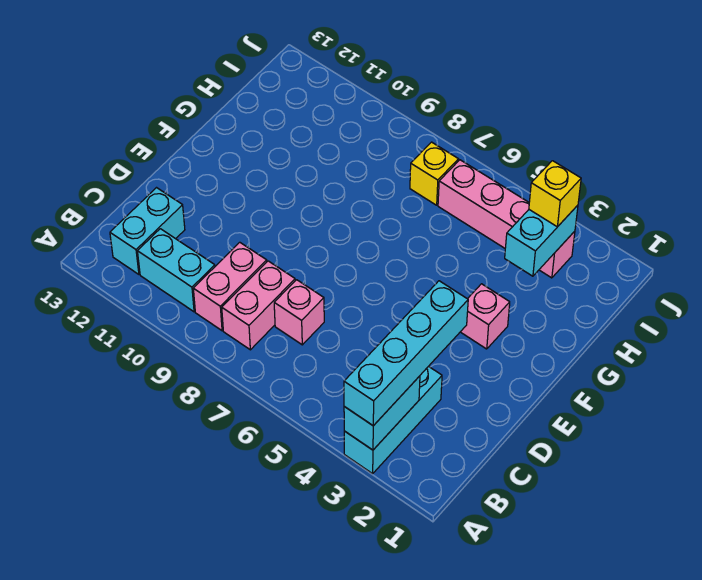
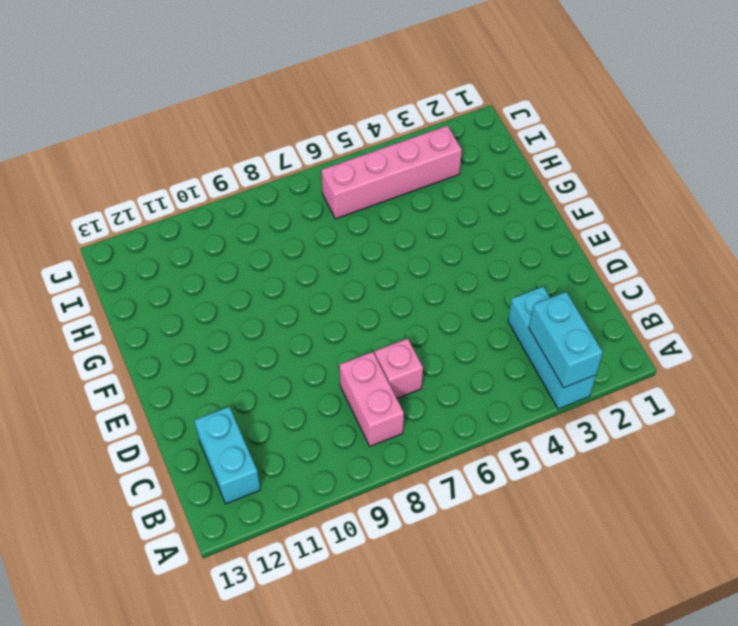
none -> pink brick B9:C9 level 1
none -> cyan brick B10:B11 level 1
none -> pink brick F3 level 1

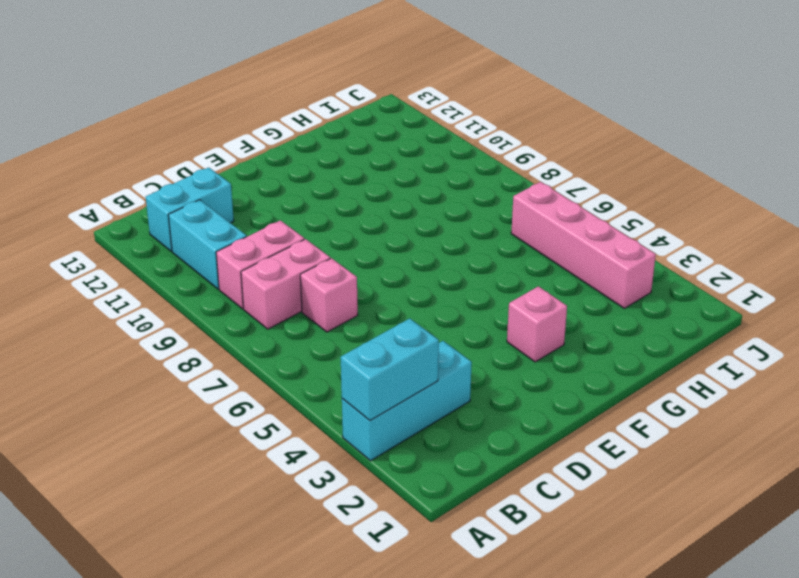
none -> yellow brick I7 level 1
none -> cyan brick H3:I3 level 2
none -> cyan brick A3:D3 level 3

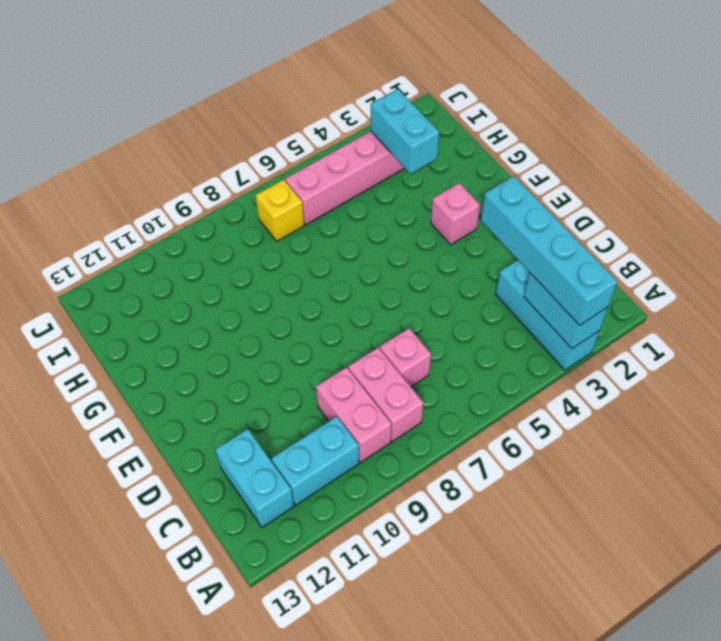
none -> yellow brick I3 level 3

